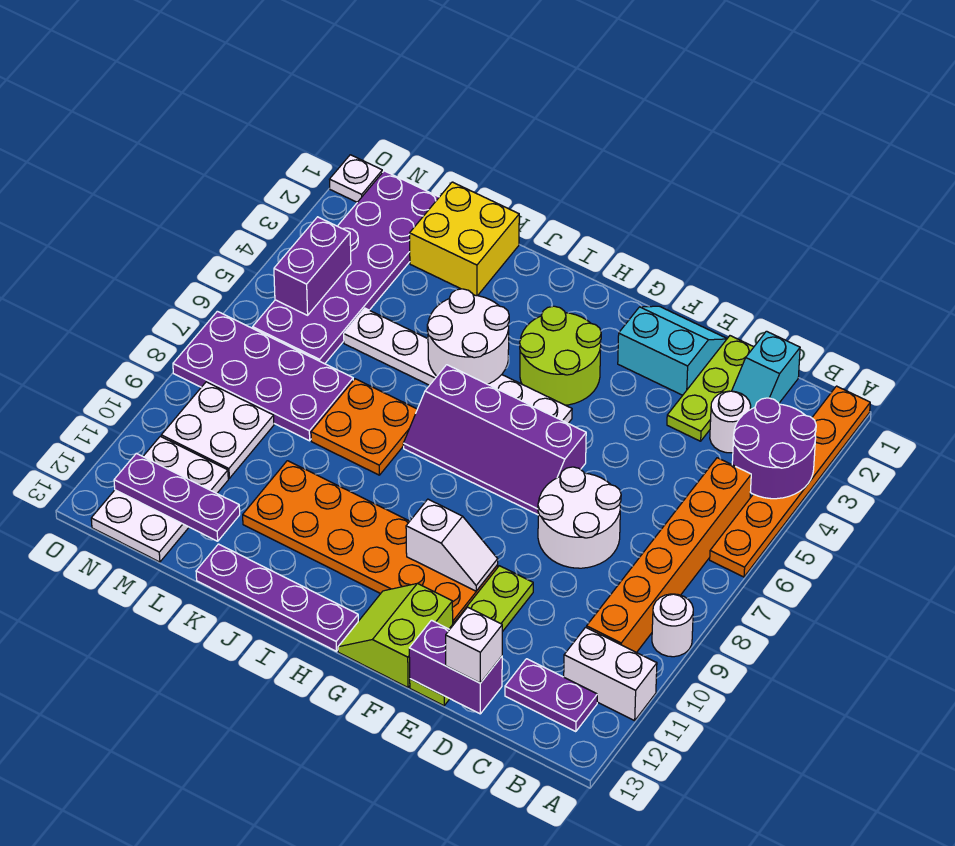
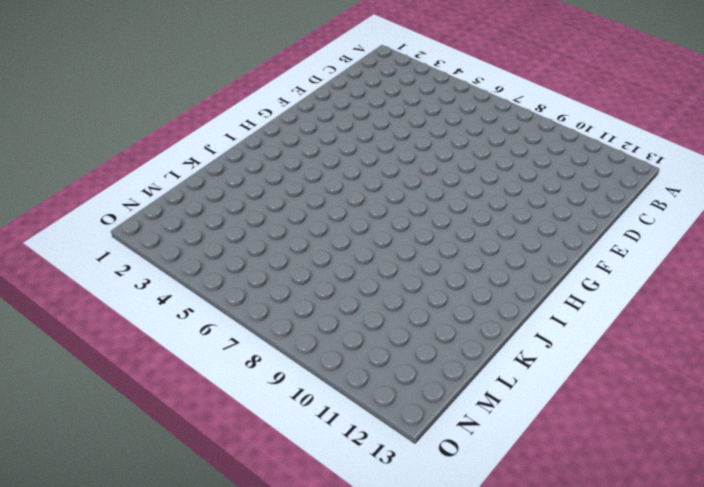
none -> orange plate A1:A6 level 1
none -> white round brick A9 level 1
none -> white brick A11:B11 level 1
none -> orange brick B5:B10 level 1

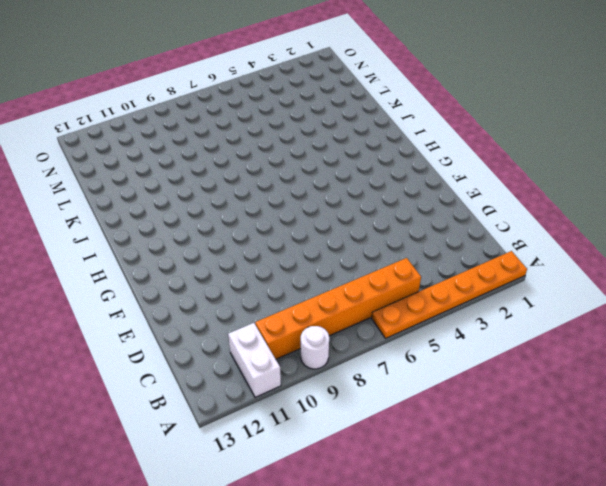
none -> purple plate B12:C12 level 1
none -> cyan slope C1:C2 level 1 top 1
none -> white round brick C3 level 1
none -> lime plate D1:D3 level 1

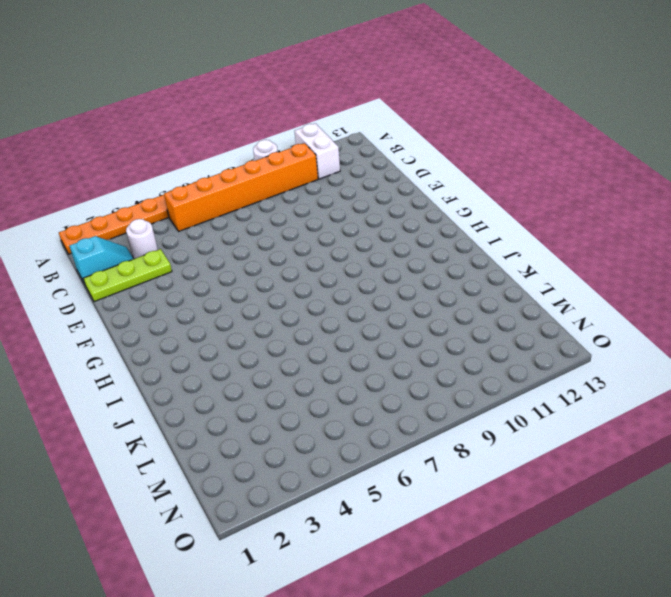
none -> purple plate B12:C12 level 1
none -> white round brick D7:E8 level 1
none -> cyan slope E1:F2 level 1 top 2
none -> lime plate E10:E13 level 1

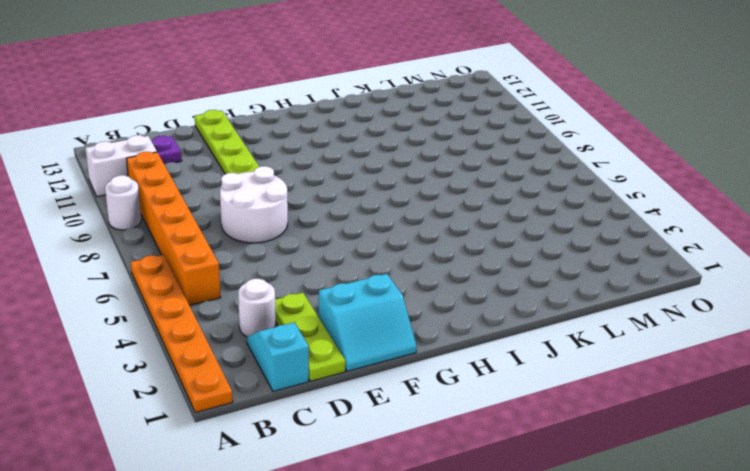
none -> purple slope F6:I7 level 1 top 6
none -> orange plate F10:K11 level 1
none -> lime slope F12:G13 level 1 top F
none -> lime round brick G3:H4 level 1

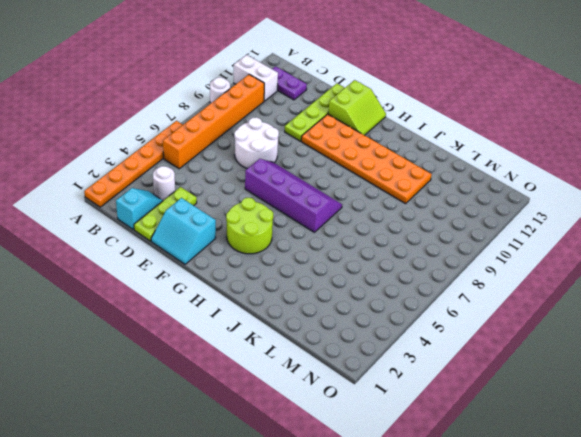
none -> white plate G5:L5 level 1
none -> purple plate H13:K13 level 1
none -> orange plate J7:K8 level 1
none -> yellow brick K1:L2 level 1

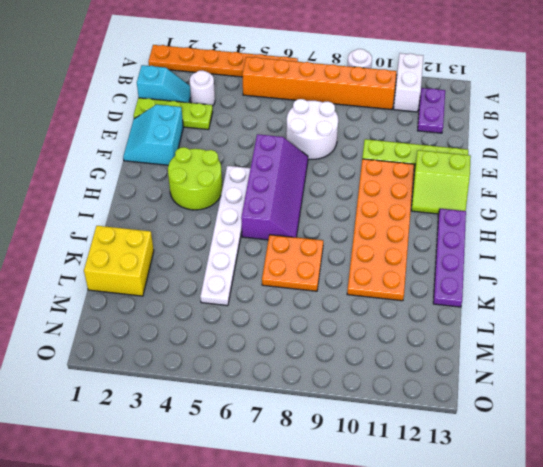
none -> purple plate L7:O8 level 1
none -> purple plate M1:N6 level 1
none -> white plate M9:N10 level 1
none -> white plate M11:N13 level 1

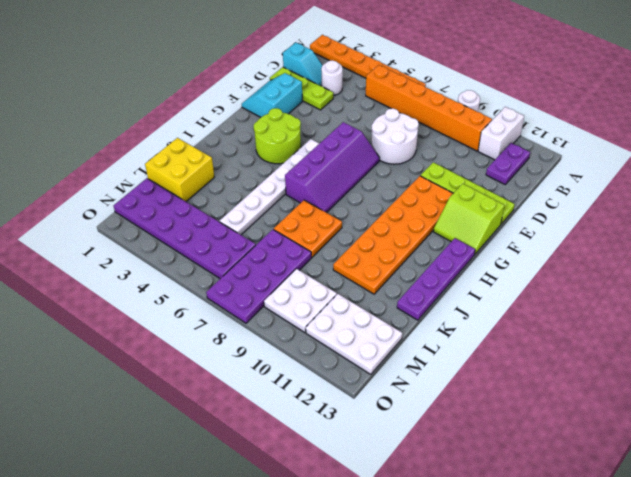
none -> white plate O1 level 1
none -> purple round brick A3:B4 level 2
none -> purple brick D13:E13 level 2
none -> white slope F10:G10 level 2 top G

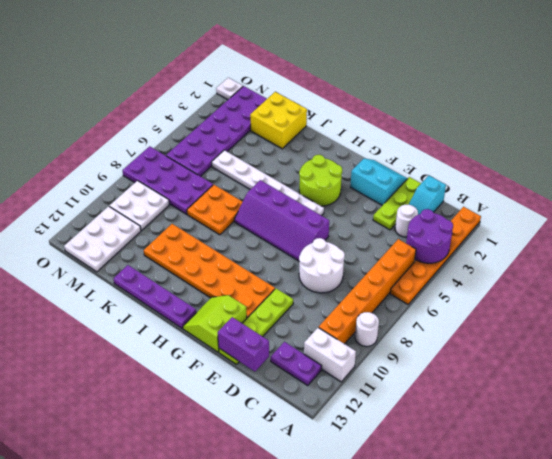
none -> white slope F10:G10 level 2 top G
none -> white round brick I4:J5 level 2
none -> purple plate L12:N12 level 2
none -> purple brick N4:N5 level 2

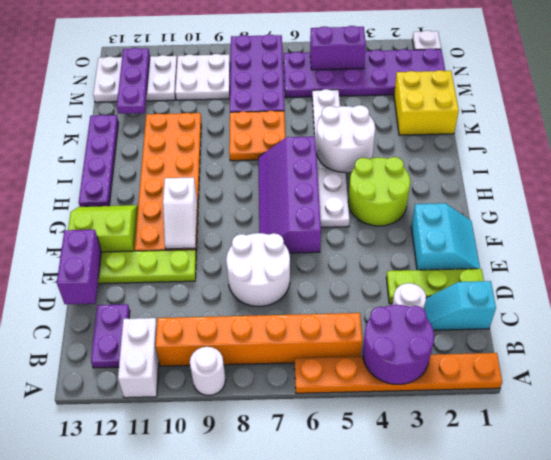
none -> white brick D13 level 3

